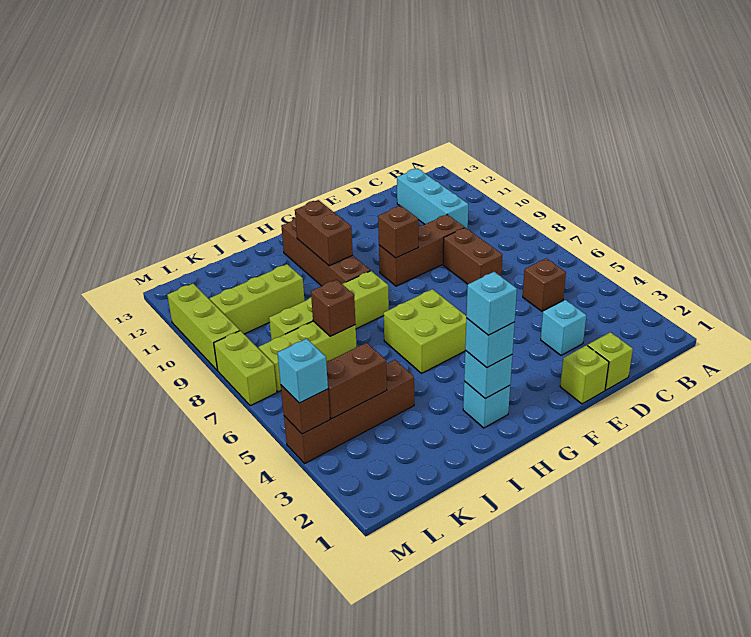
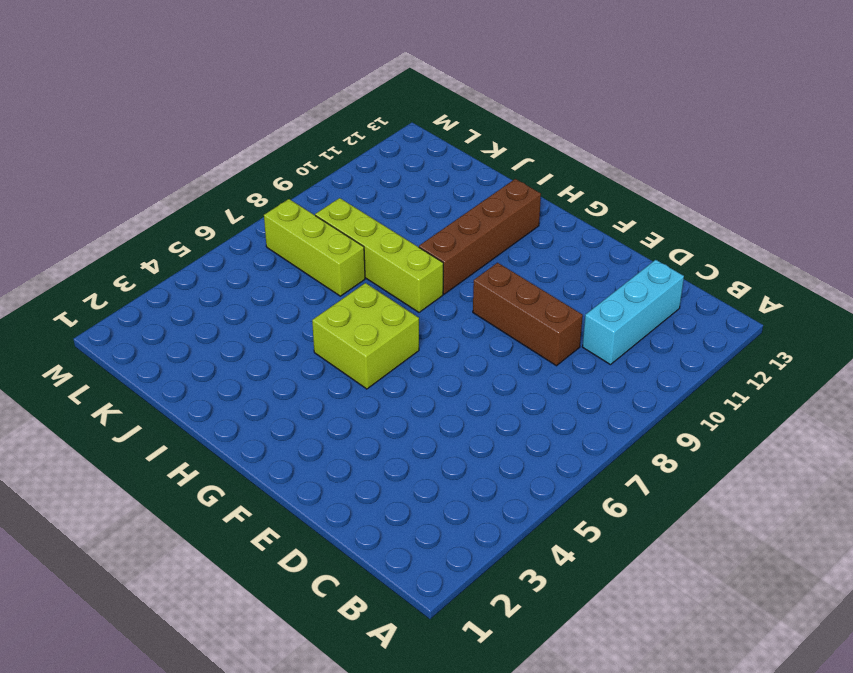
none -> brown brick C5 level 1
none -> lime brick D1 level 1
none -> cyan brick D3 level 1

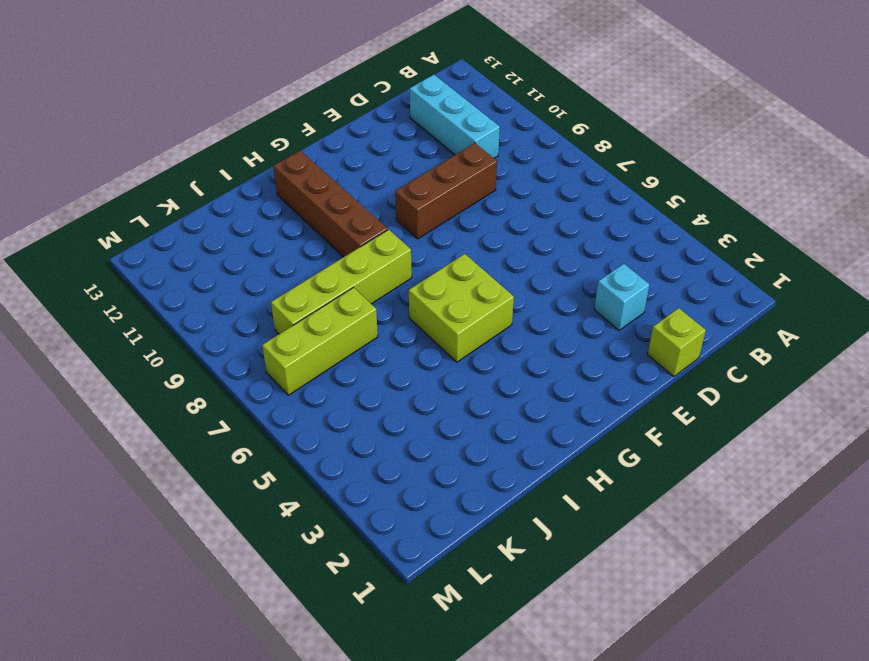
none -> brown brick C5 level 1
none -> brown brick D7:D8 level 1
none -> lime brick E1 level 1

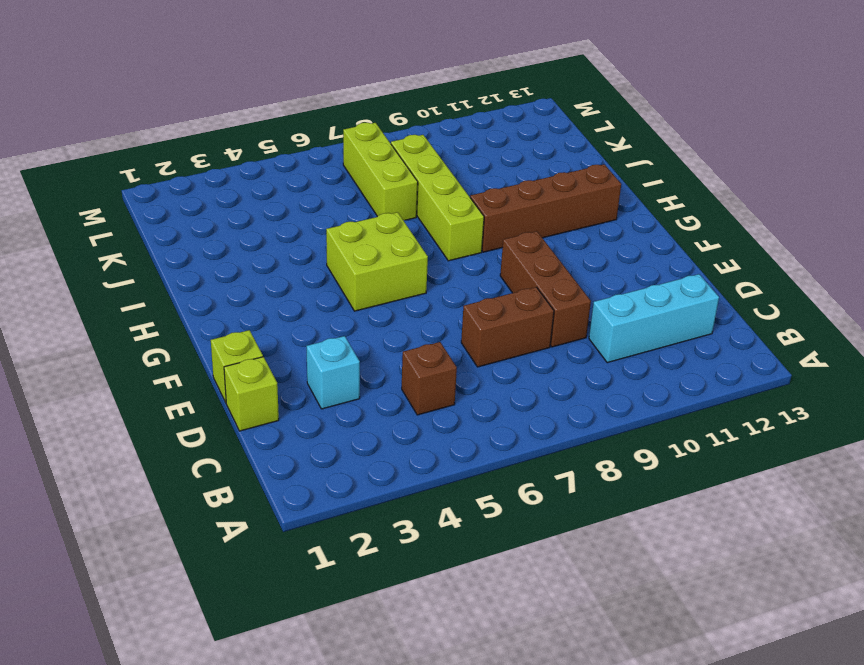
none -> cyan brick H2 level 1
none -> brown brick J4:M4 level 1
none -> lime brick J10:L10 level 1

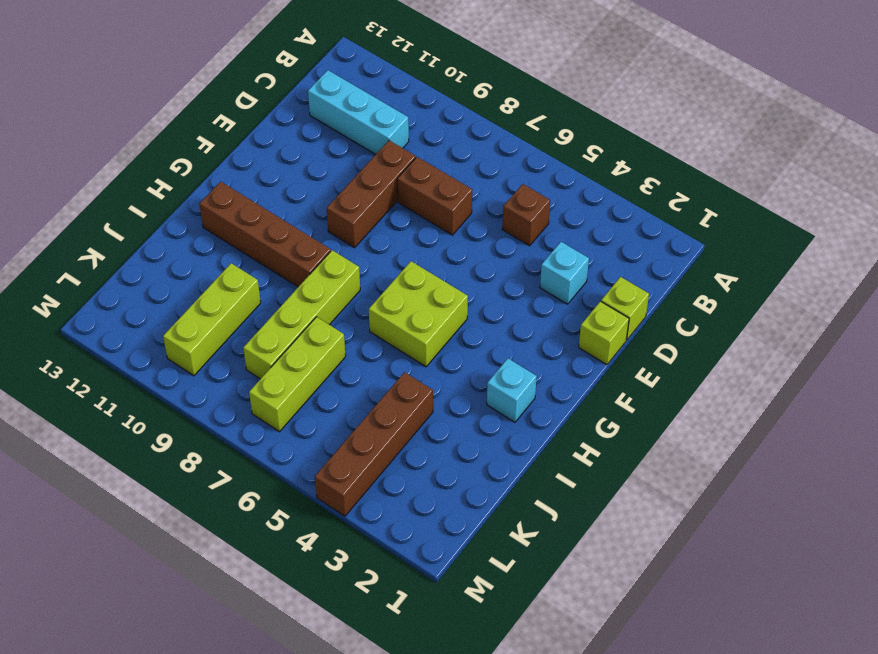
none -> lime brick M7:M8 level 1
none -> lime brick M9:M11 level 1
none -> brown brick F9 level 2

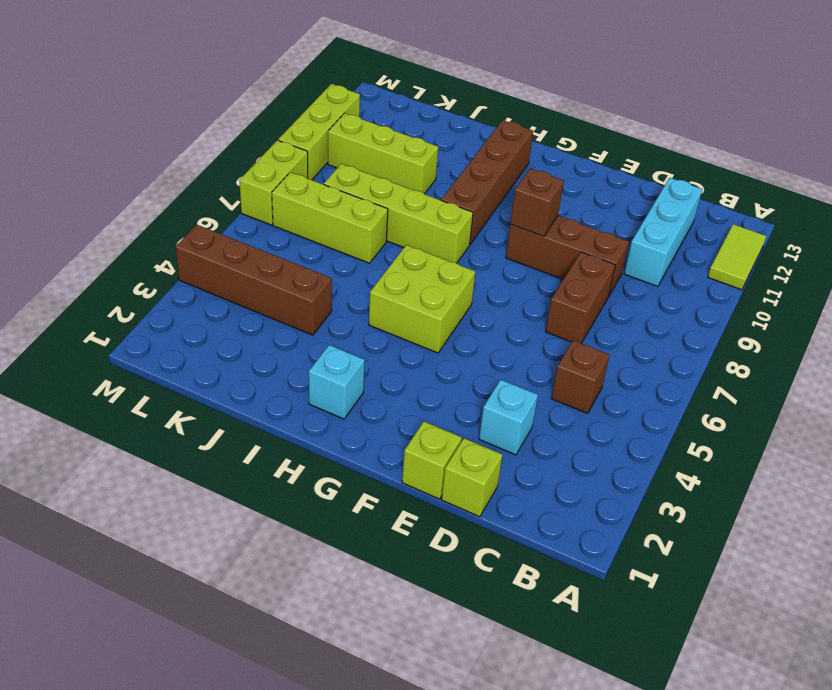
lime tile A11:A12 level 1 -> none
none -> cyan brick H2 level 2
none -> brown brick H10:H11 level 2
none -> brown brick J7 level 2

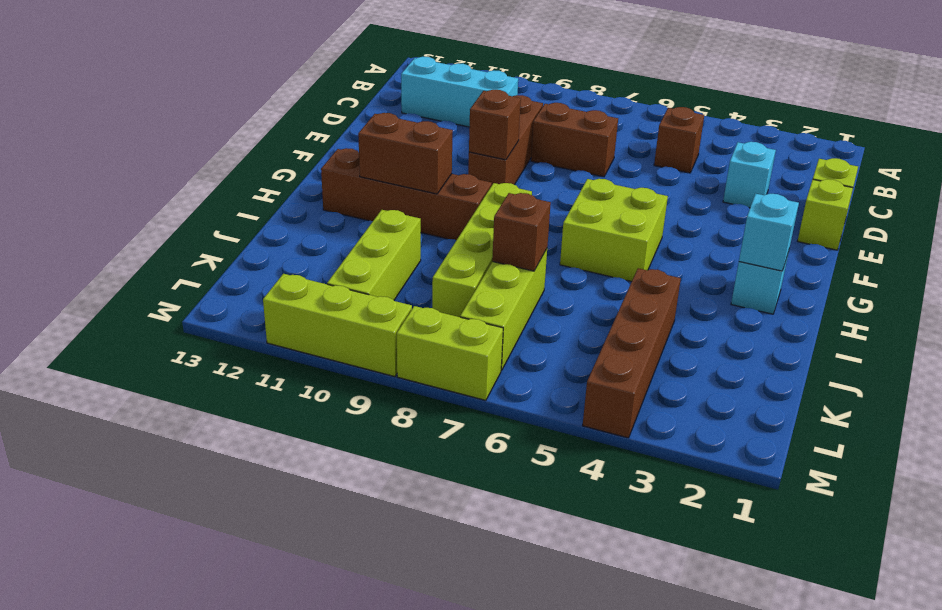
none -> brown brick K4:L4 level 2
none -> brown brick M4 level 2
none -> cyan brick H2 level 3

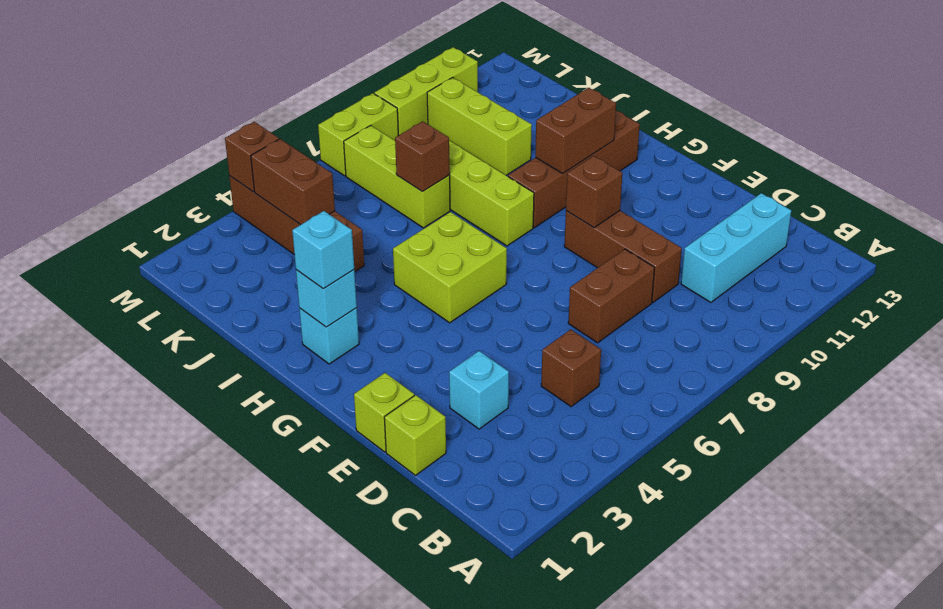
none -> cyan brick M4 level 3
none -> cyan brick H2 level 4

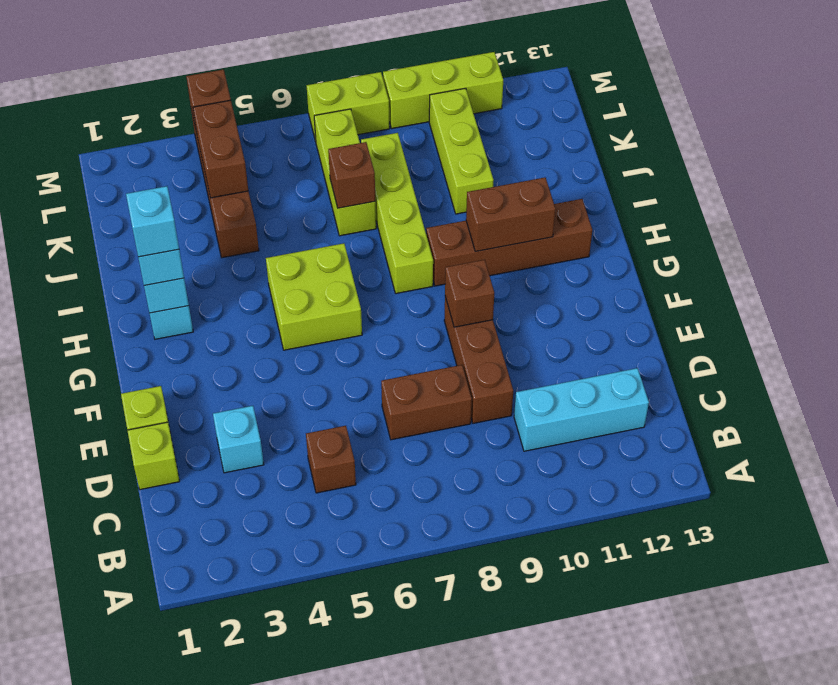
none -> cyan brick M4 level 3

